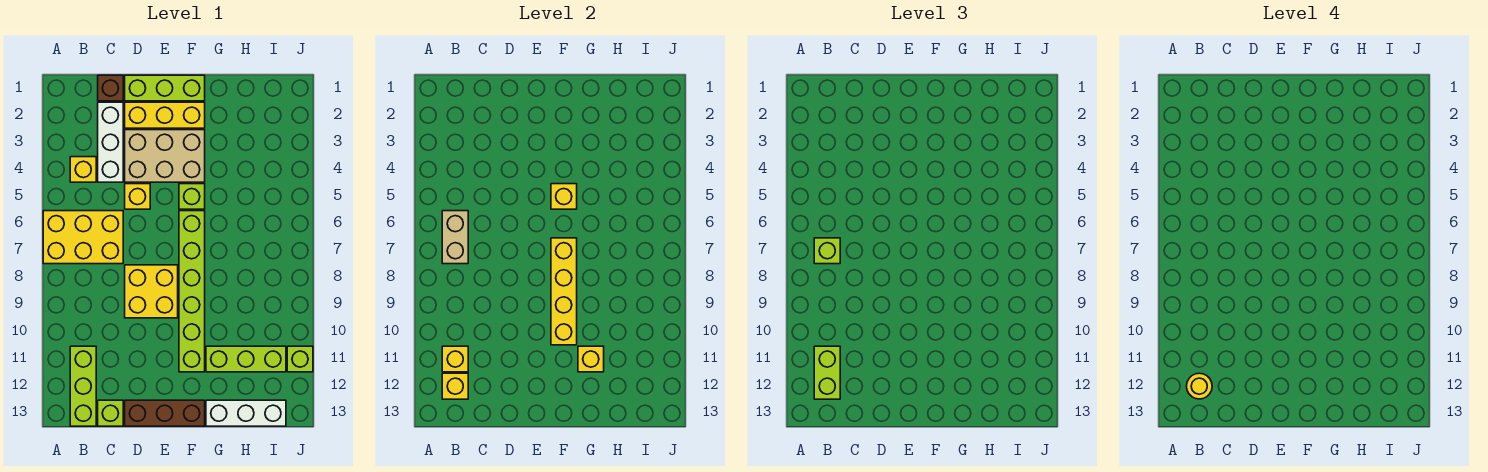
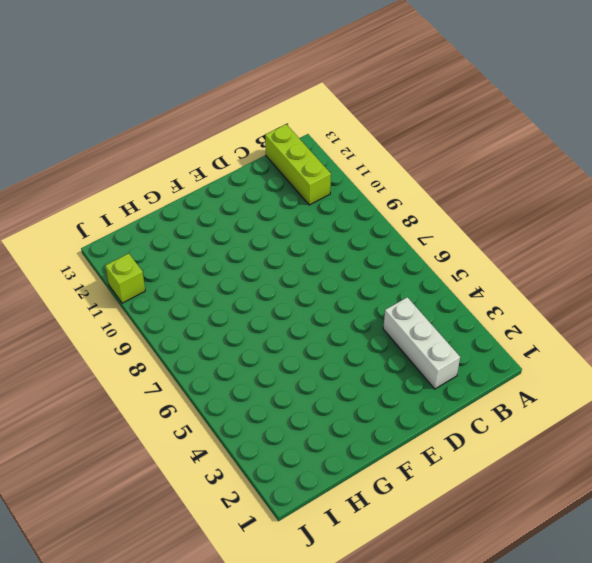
none -> yellow brick A6:C7 level 1
none -> yellow brick B4 level 1
none -> brown brick C1 level 1

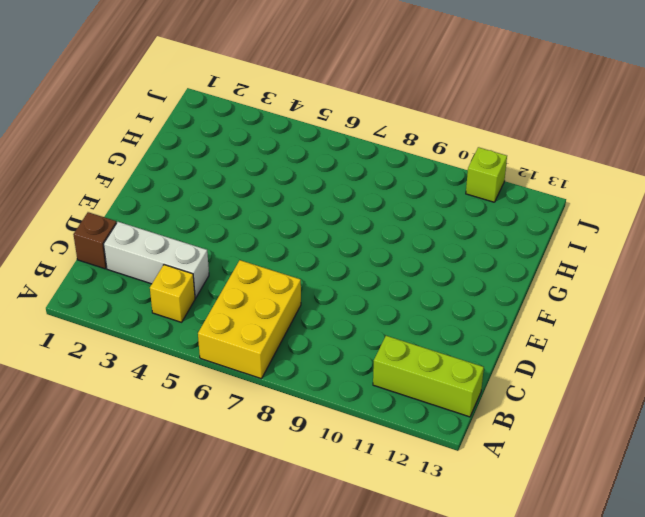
none -> lime brick C13 level 1
none -> lime brick D1:F1 level 1
none -> yellow brick D2:F2 level 1

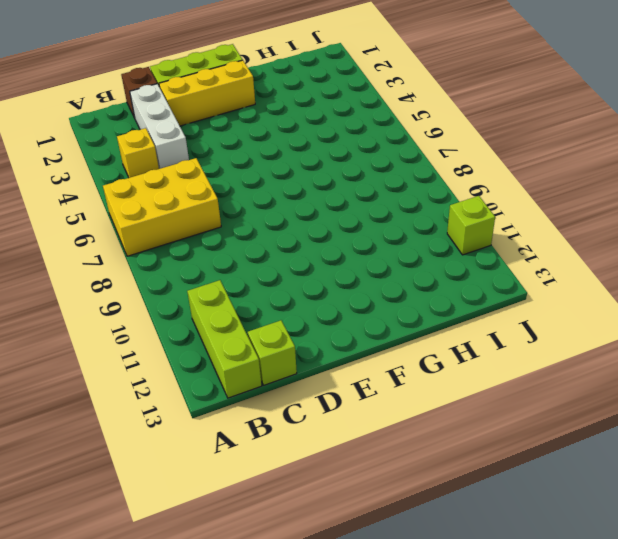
none -> tan brick D3:F4 level 1
none -> yellow brick D5 level 1
none -> yellow brick D8:E9 level 1

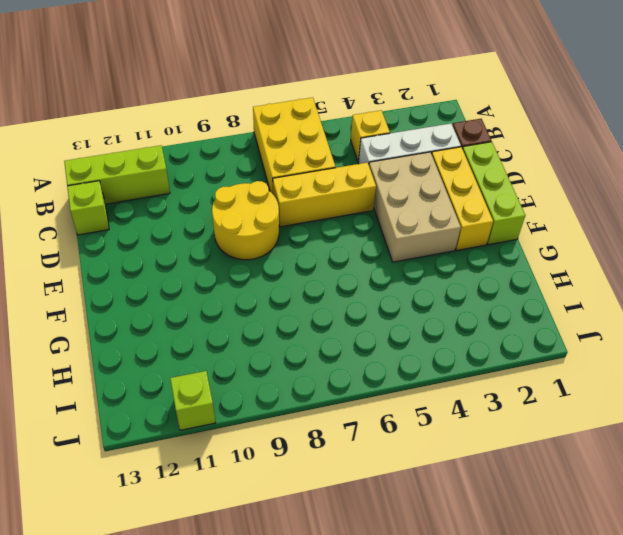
yellow brick D5:D7 level 1 -> yellow brick D5 level 1
yellow round brick D8:E9 level 1 -> yellow brick D8:E9 level 1
none -> brown brick D13:F13 level 1
none -> lime brick F5 level 1
none -> lime brick F6:F11 level 1

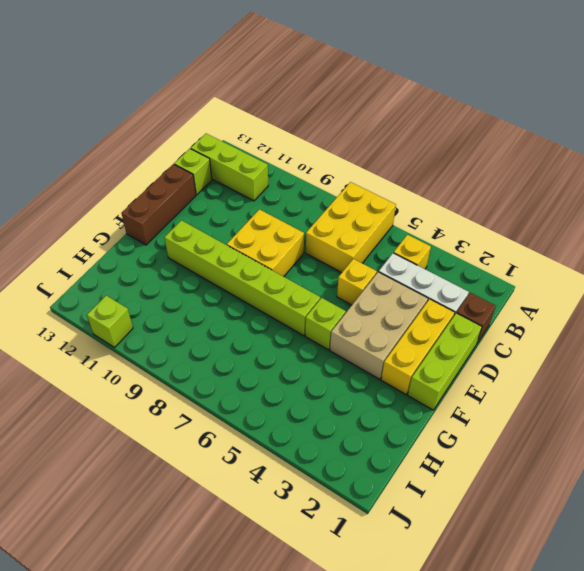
none -> lime brick G11:I11 level 1
none -> white brick G13:I13 level 1
none -> tan brick B6:B7 level 2

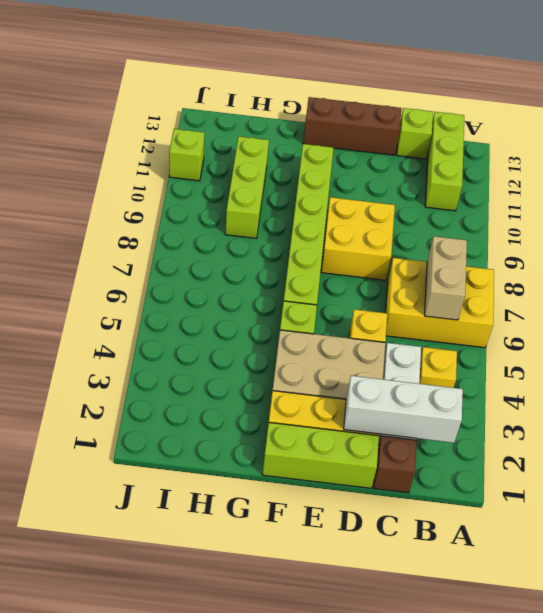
white brick B2:D2 level 2 -> white brick G13:I13 level 1
lime brick H9:H11 level 1 -> lime brick G11:I11 level 1
none -> yellow brick B11 level 2
none -> yellow brick B12 level 2
none -> yellow brick F5 level 2

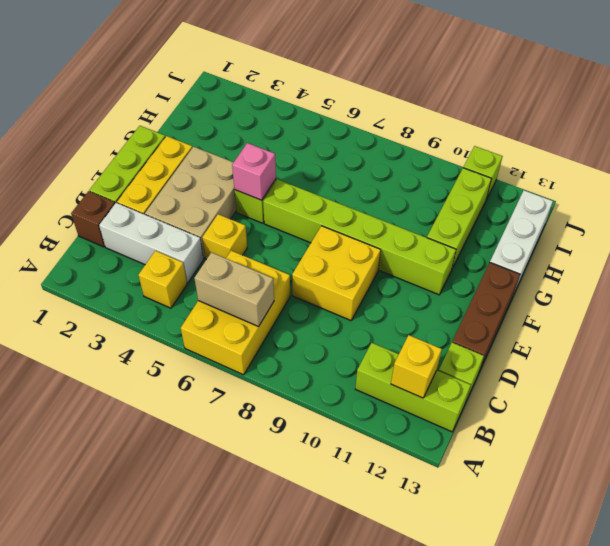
pink brick F5 level 2 -> yellow brick F5 level 2
none -> yellow brick B11 level 2
none -> yellow brick F7:F10 level 2
none -> yellow brick G11 level 2

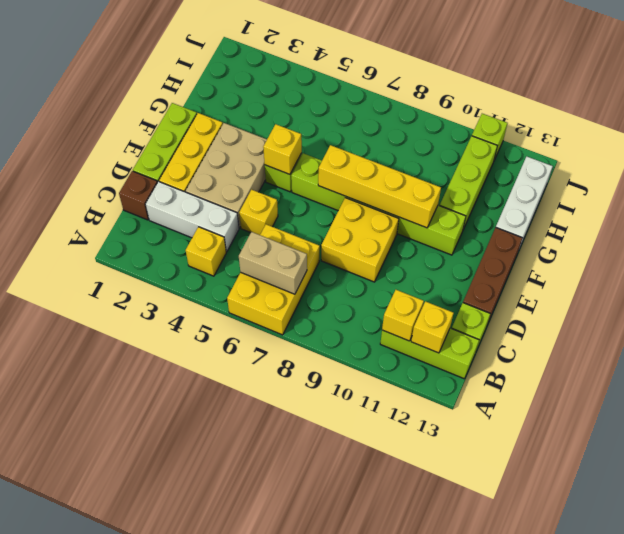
none -> yellow brick G11 level 2
none -> lime brick B7 level 3
none -> lime brick B11:B12 level 3

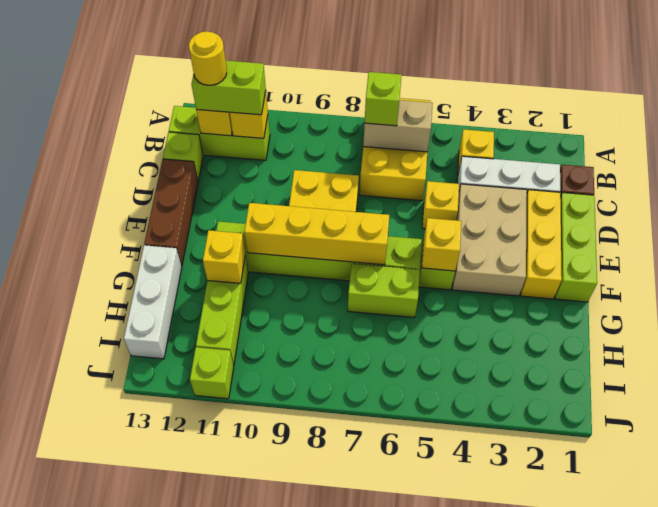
lime brick G6:G7 level 1 -> none

